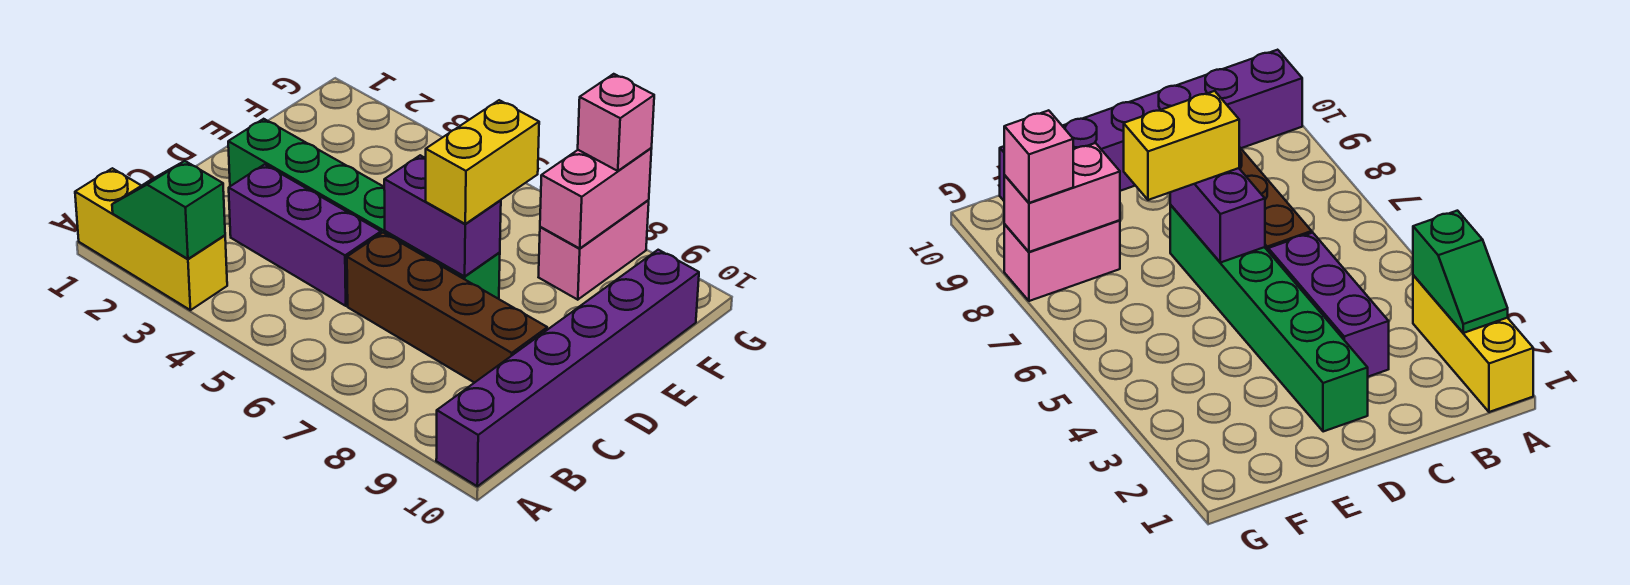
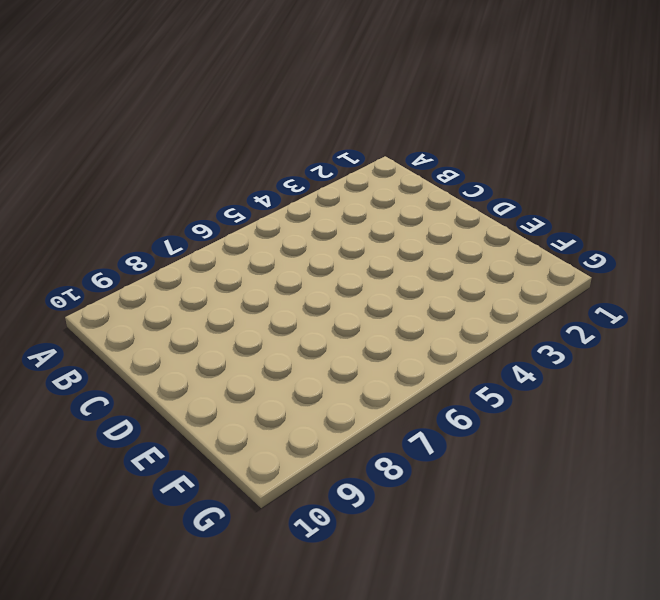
none -> yellow brick A1:A3 level 1
none -> purple brick A10:F10 level 1

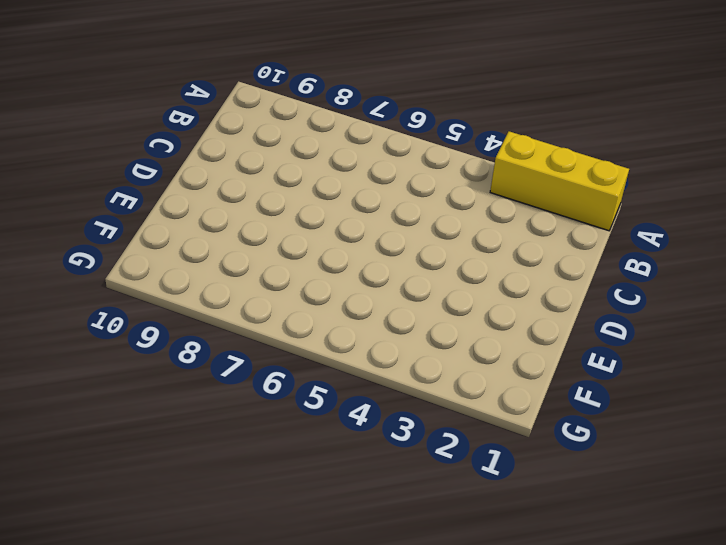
none -> purple brick A10:F10 level 1
none -> purple brick C3:C5 level 1

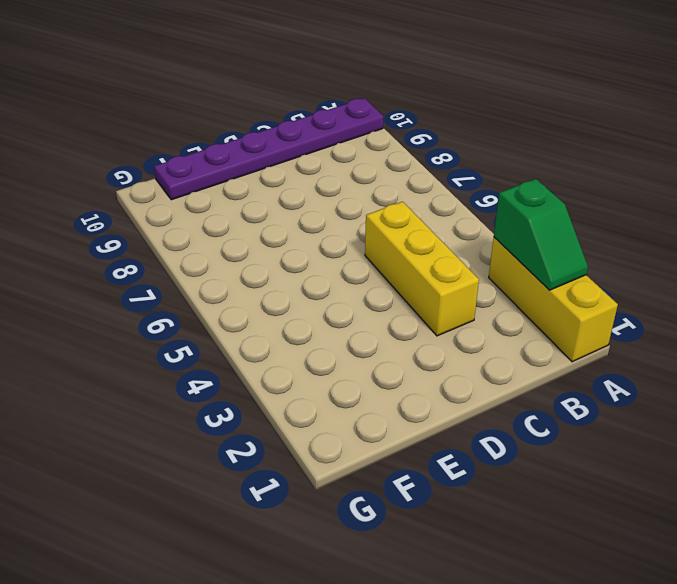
purple plate A10:F10 level 1 -> purple brick A10:F10 level 1
yellow brick C3:C5 level 1 -> purple brick C3:C5 level 1
none -> brown brick C6:C9 level 1
none -> green brick D2:D7 level 1

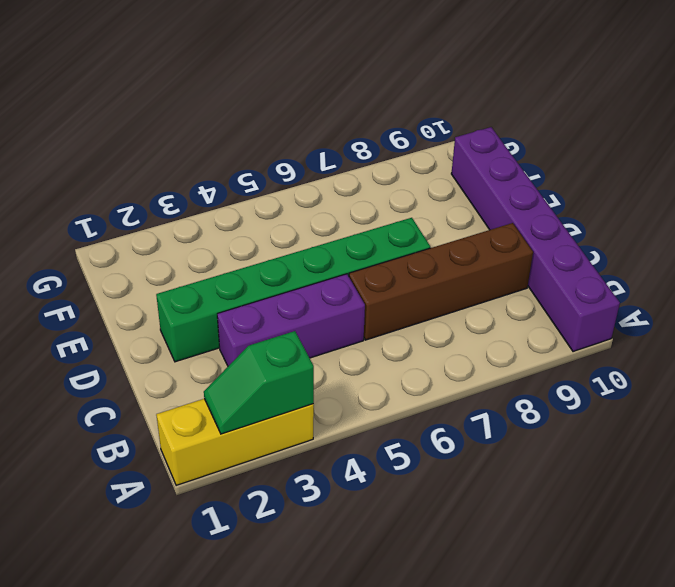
none -> pink brick F8:G8 level 1
none -> purple brick D6:D7 level 2

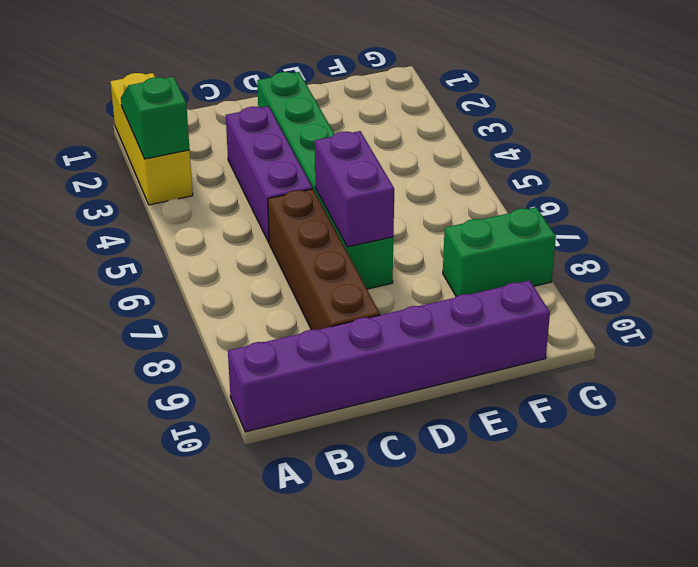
green brick F8:G8 level 1 -> pink brick F8:G8 level 1
none -> pink brick F8:G8 level 2
none -> yellow brick D7:E7 level 3

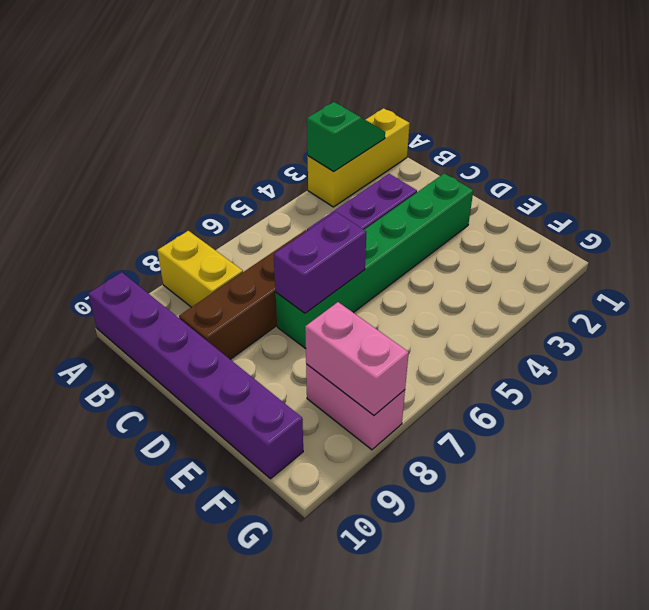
yellow brick A8:B8 level 1 -> yellow brick D7:E7 level 3
none -> pink brick G8 level 3

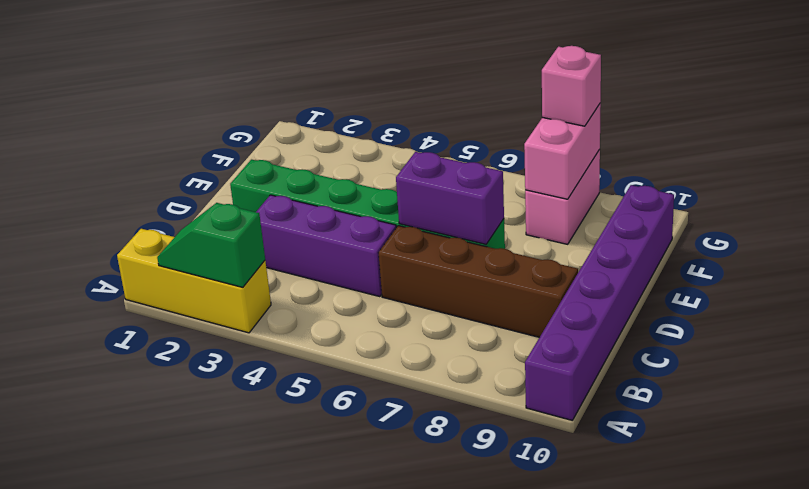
none -> yellow brick D7:E7 level 3

